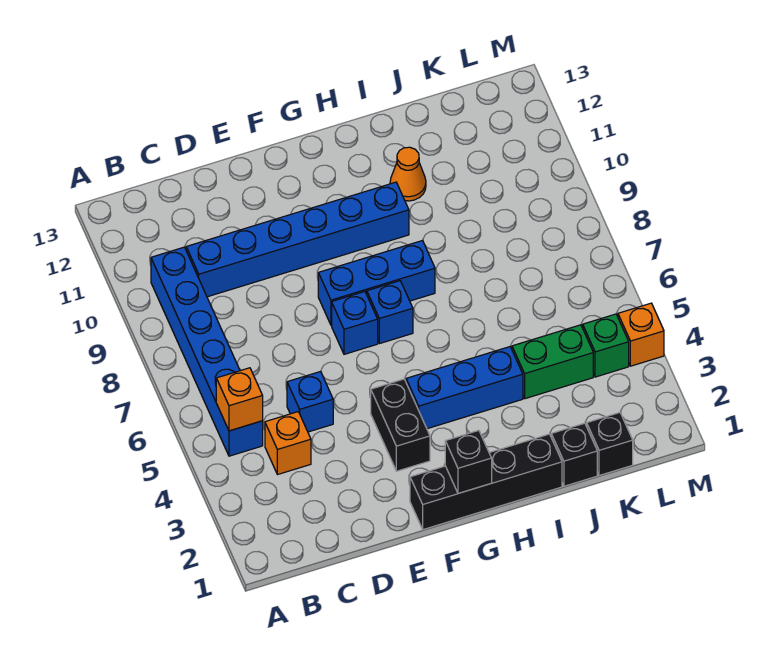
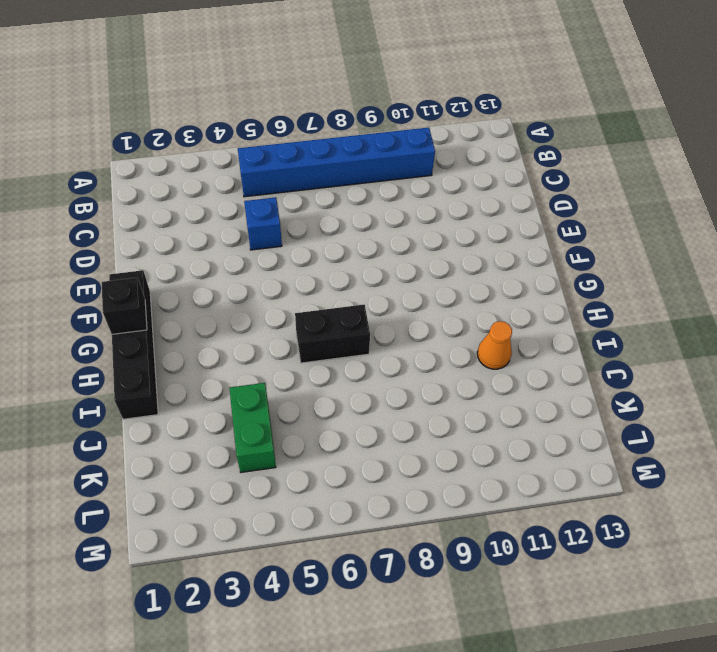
black brick H6:H7 level 1 -> black brick F3:F4 level 1
none -> orange brick C4 level 1
none -> blue brick C10:H10 level 1
none -> blue brick F7 level 1

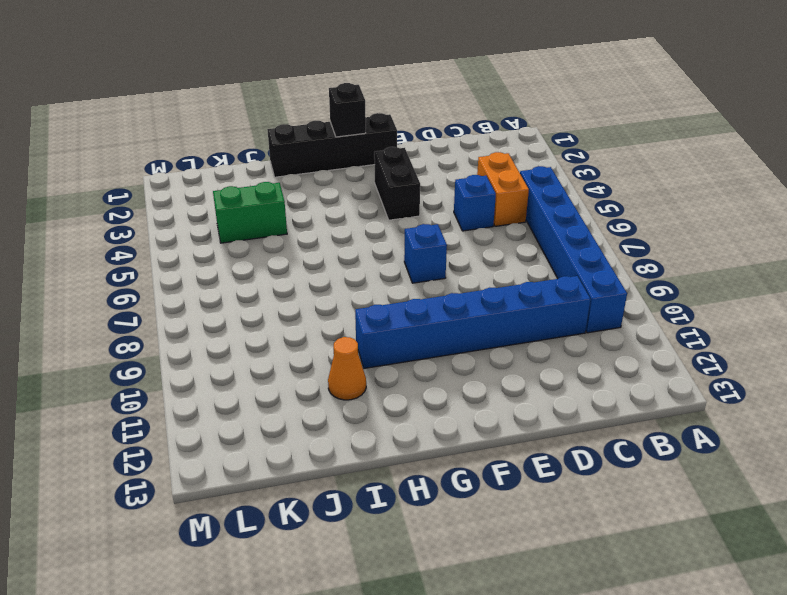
orange brick C4:C5 level 1 -> orange brick C4 level 1
none -> blue brick F8:H8 level 1
none -> blue brick G4:I4 level 1
none -> blue brick G7 level 1

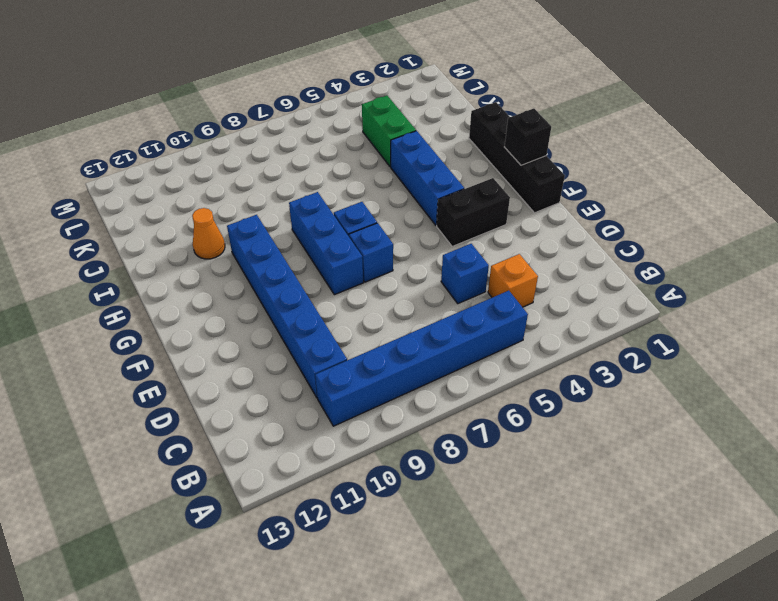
none -> black brick J1 level 1
none -> black brick K1 level 1
none -> green brick L4 level 1

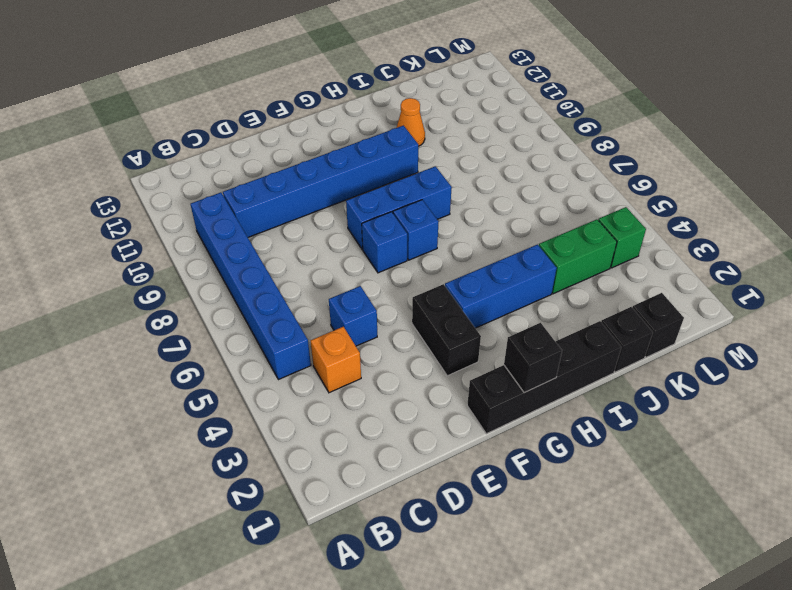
none -> orange brick M4 level 1
none -> orange brick B5 level 2

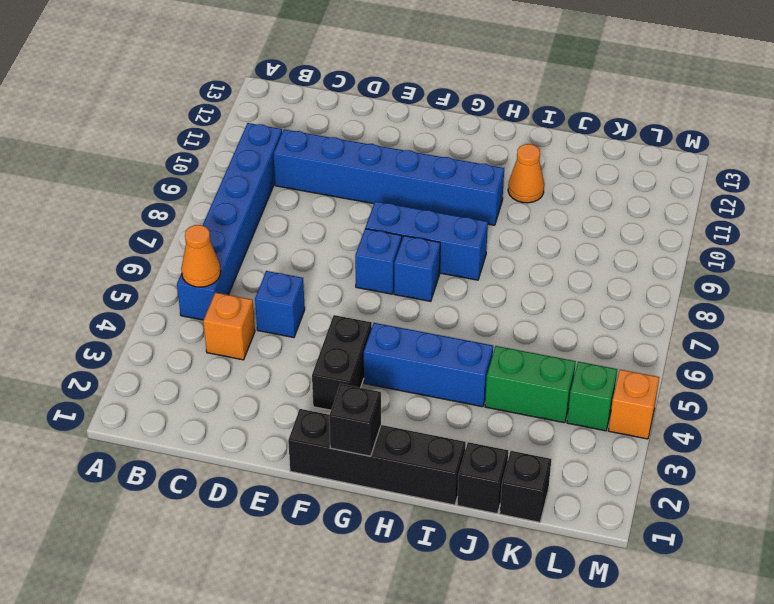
orange cone B5 level 2 -> orange brick B5 level 2

